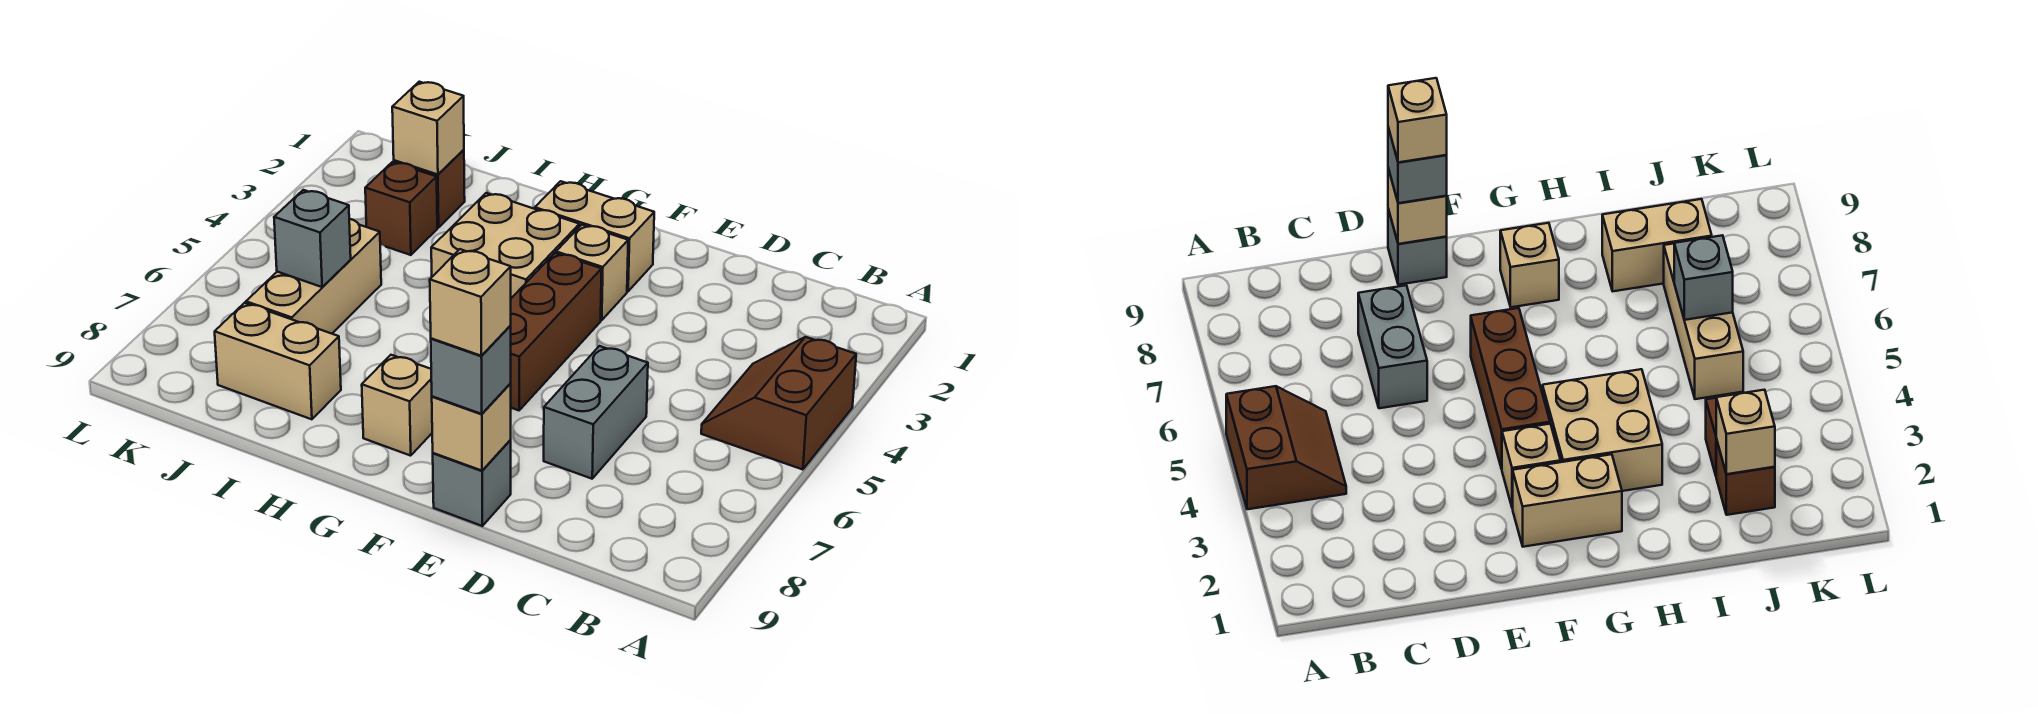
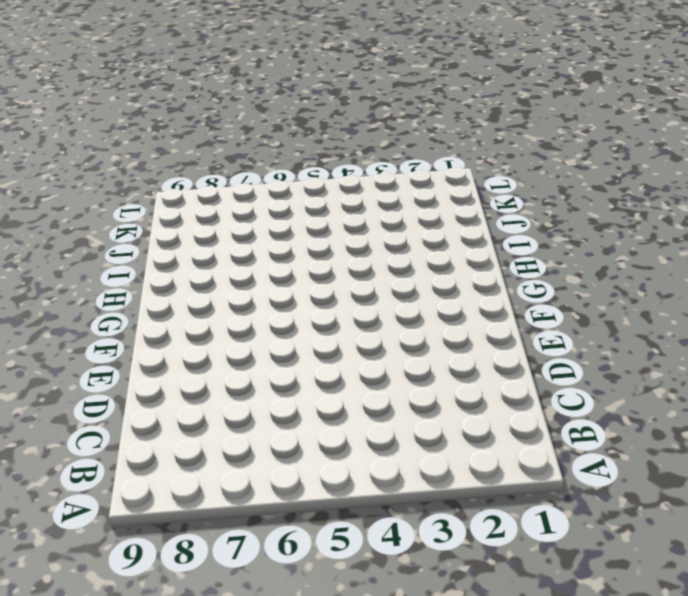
none -> brown slope A4:B5 level 1 top A
none -> grey brick D6:D7 level 1
none -> grey brick E9 level 1

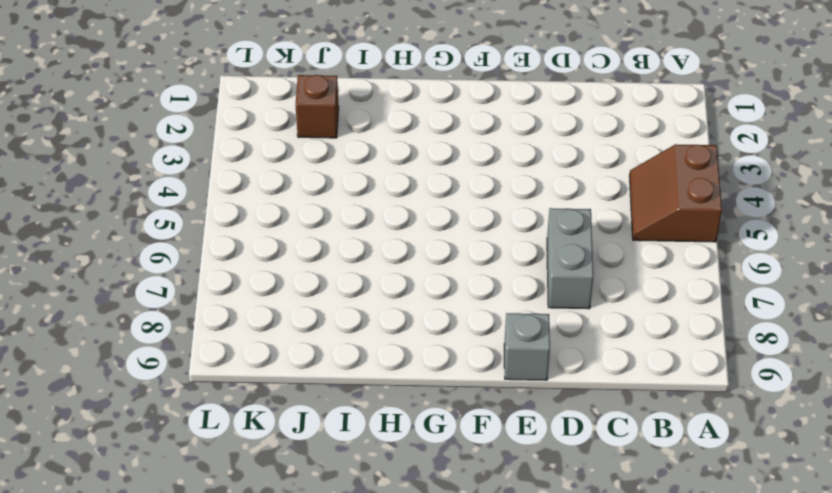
none -> tan brick F2:G2 level 1
none -> tan brick F3 level 1
none -> brown brick F4:F6 level 1

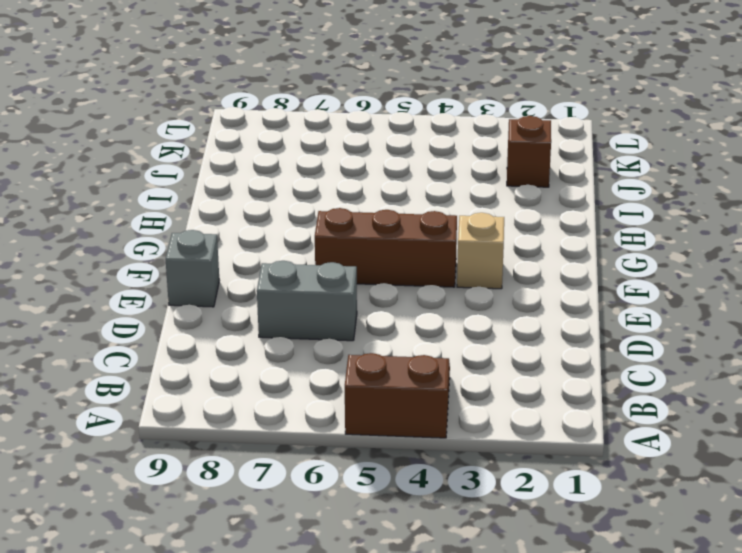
none -> tan brick F2:G2 level 1
none -> tan brick G3:H4 level 1
none -> tan brick G8 level 1

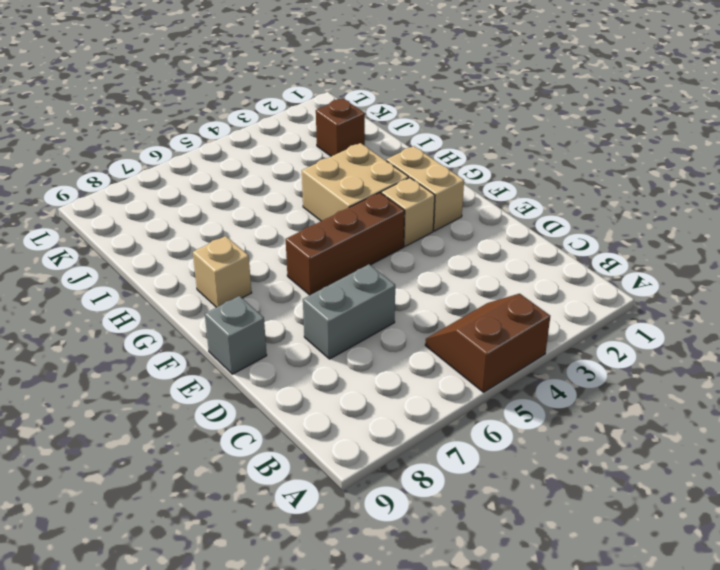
none -> tan brick I8:J8 level 1
none -> brown brick J3 level 1
none -> tan brick J5:J7 level 1

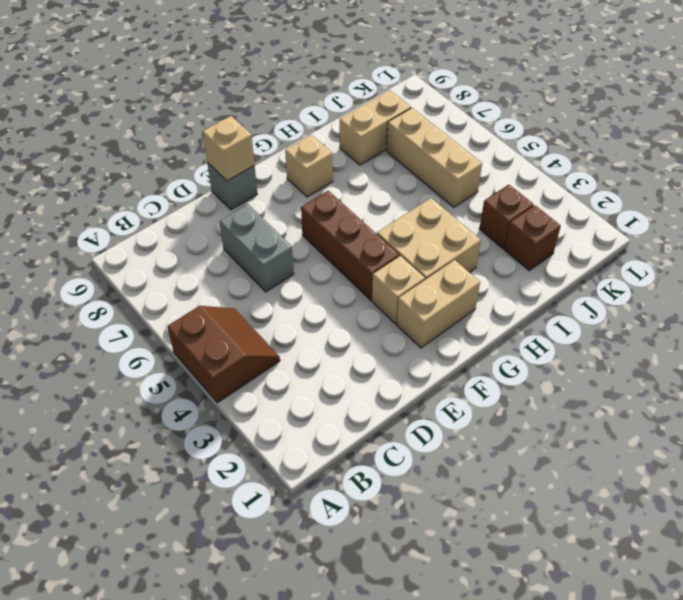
none -> tan brick J2 level 2
none -> grey brick J6 level 2
none -> grey brick E9 level 3

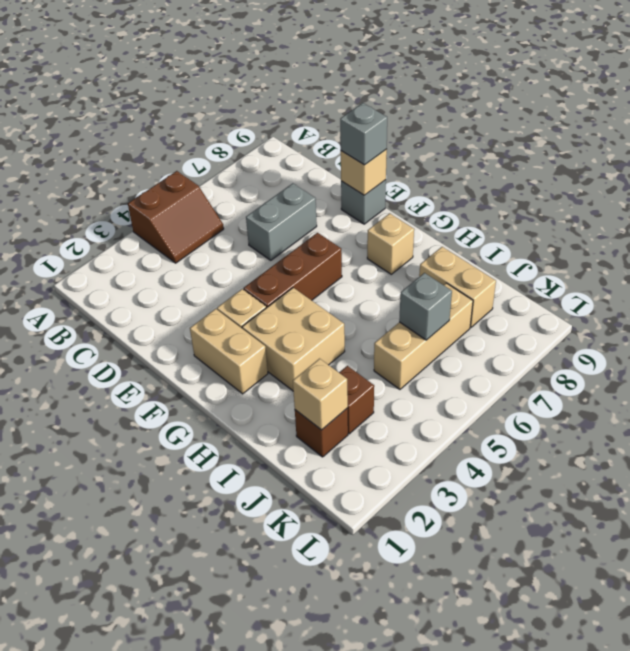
none -> tan brick E9 level 4

